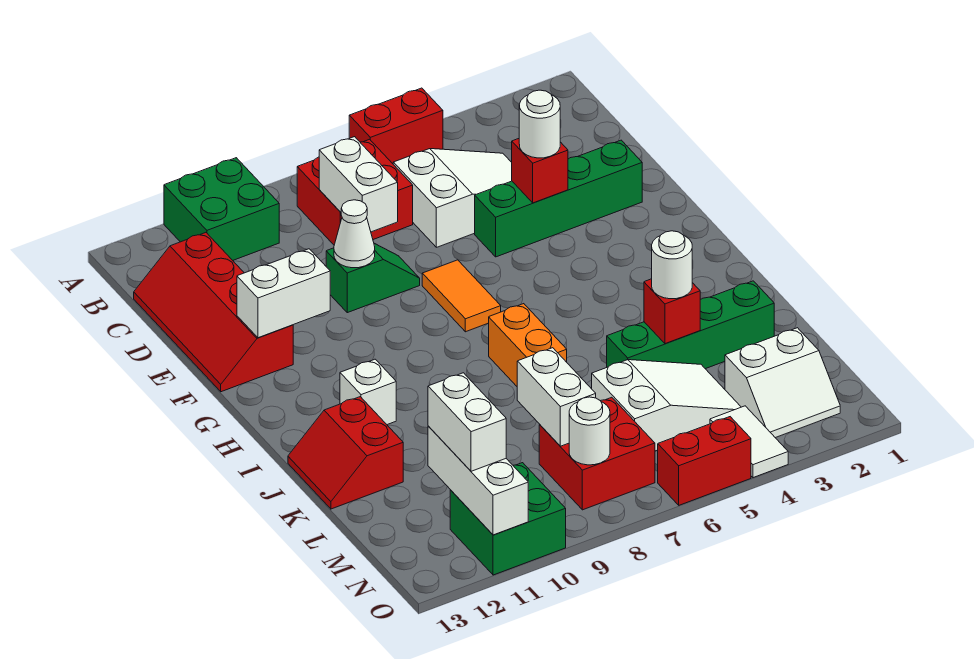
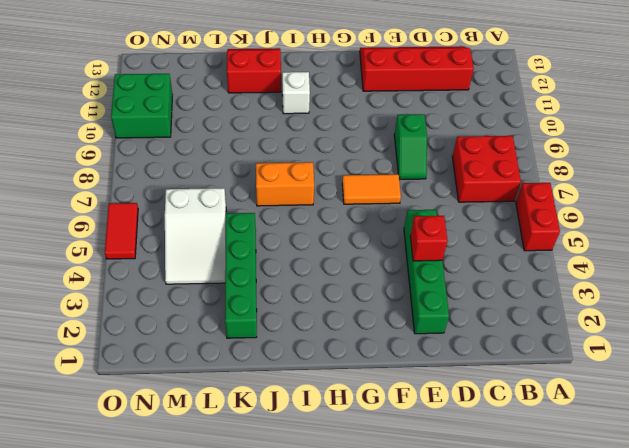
red tile O5:O6 level 1 -> red brick O5:O6 level 1
none -> green brick A10:B11 level 1
none -> white slope C4:D6 level 1 top 6
none -> white slope M2:N3 level 1 top M

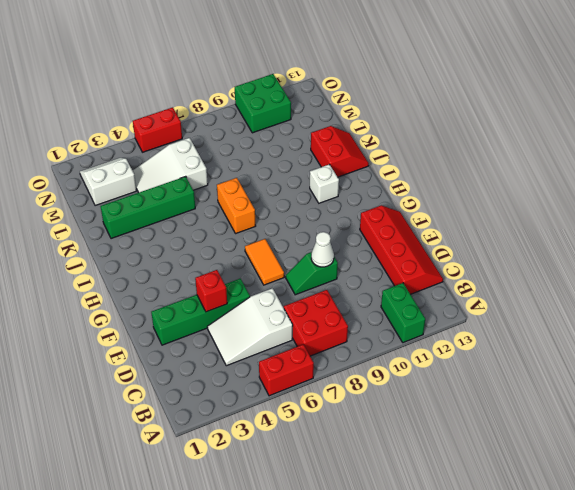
green brick A11:B11 level 1 -> green brick A10:B11 level 1
none -> red brick M7:N8 level 1
none -> white tile N4:O4 level 1
none -> white brick C8:D8 level 2

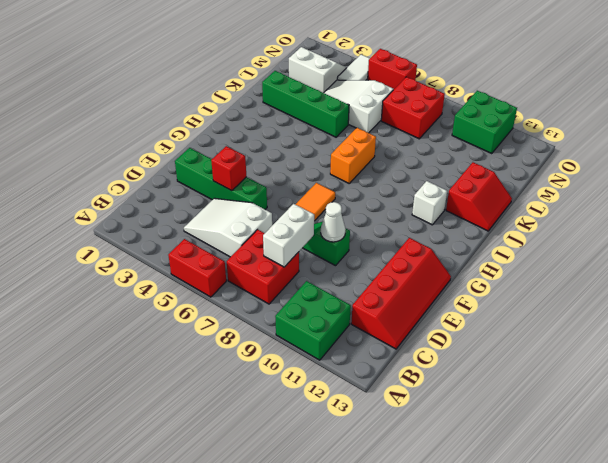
none -> white brick F11:F12 level 2
none -> red brick K4 level 2
none -> white brick L8:M8 level 2

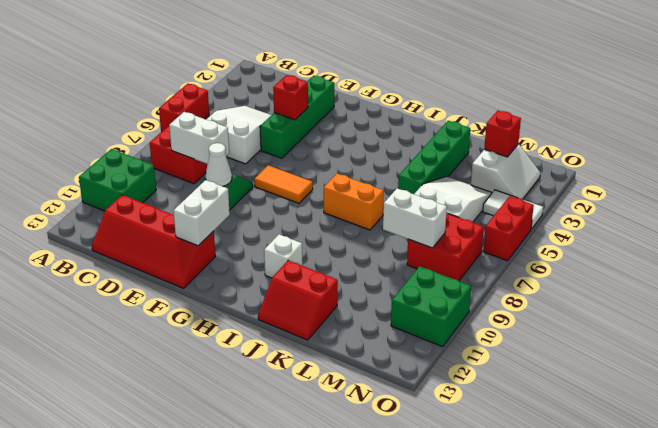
red brick M2 level 2 -> red brick K4 level 2
none -> white brick M11:O11 level 2
none -> white round brick N8 level 2
none -> white round brick E4 level 3

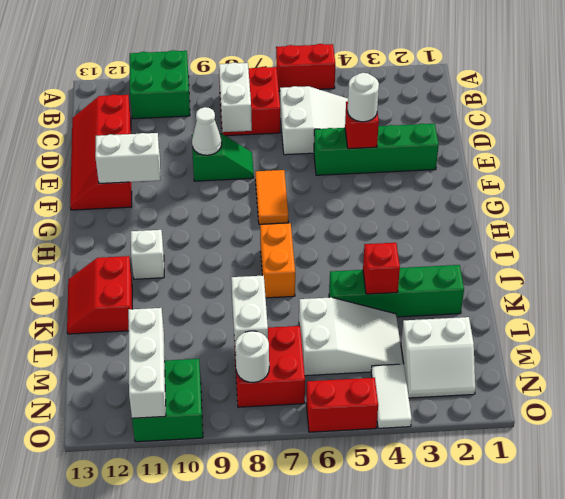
none -> white round brick K4 level 3
none -> white brick M11:N11 level 3

